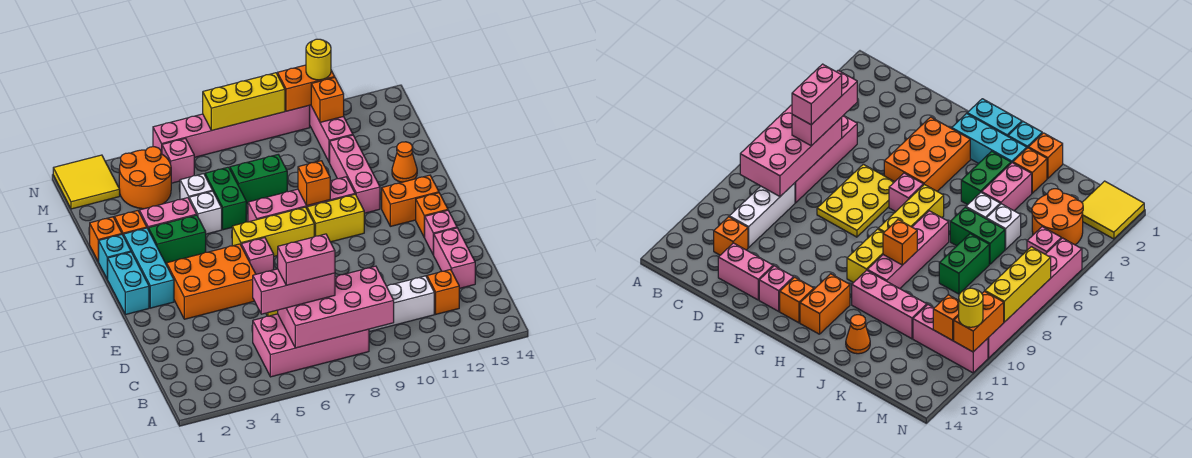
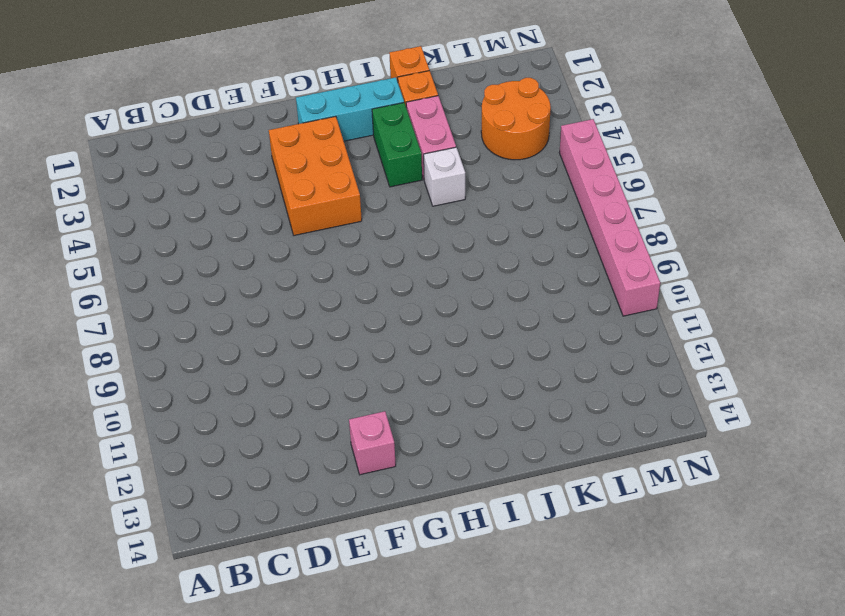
none -> pink brick B5:C8 level 1
none -> white brick C9:C11 level 1
none -> orange brick C12 level 1
none -> pink brick D13:E13 level 1

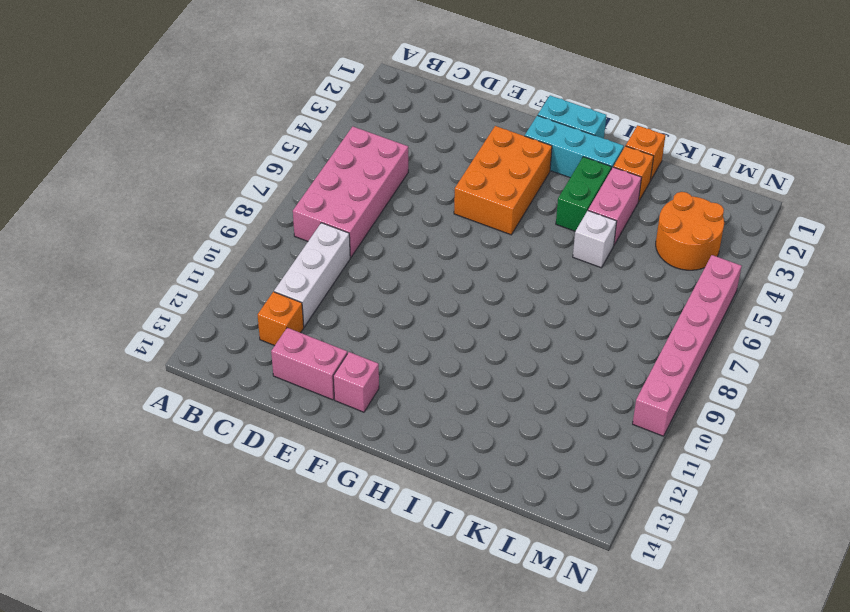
none -> yellow plate E6:F8 level 1
none -> pink brick G6 level 1
none -> orange brick G13 level 1
none -> yellow brick H6:H8 level 1

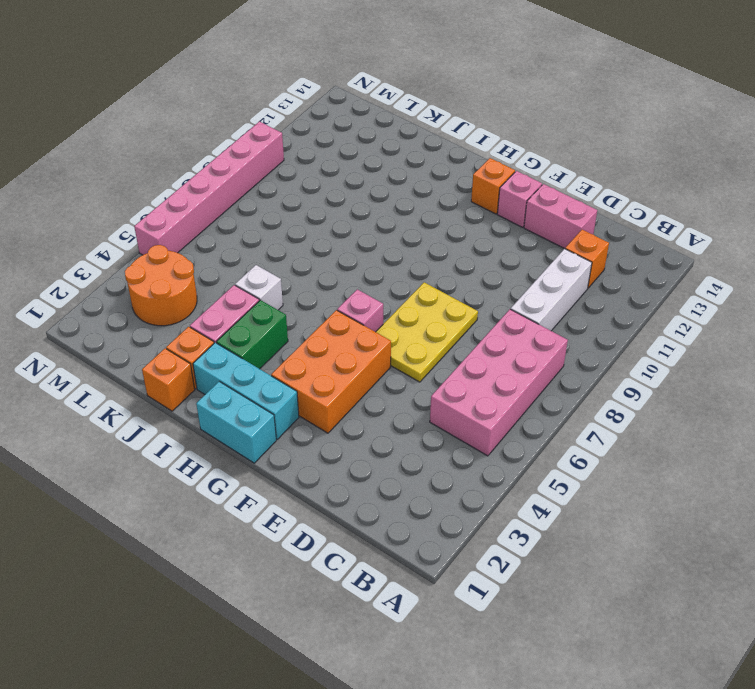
none -> yellow brick H6:H8 level 1
none -> yellow brick H9:H10 level 1
none -> orange brick H12:H13 level 1
none -> cyan brick I1 level 1

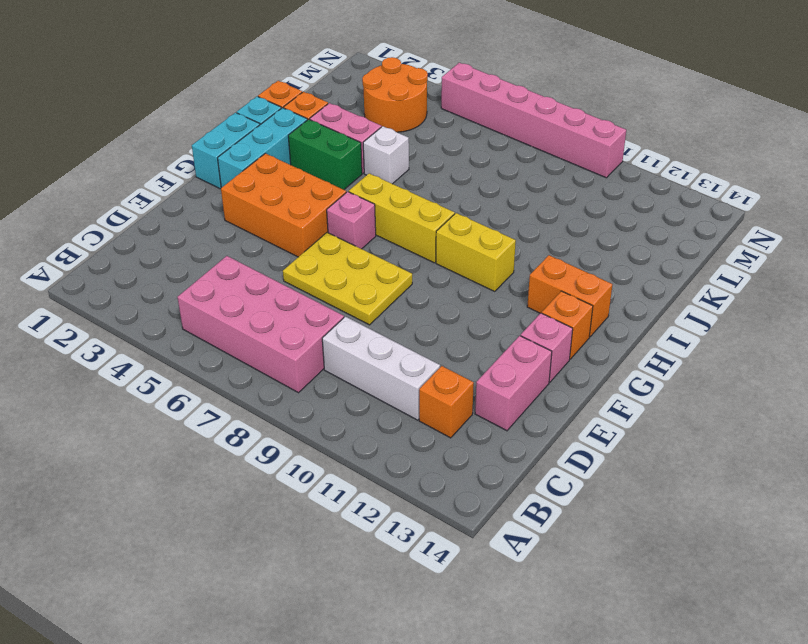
none -> pink brick I7:I10 level 1
none -> pink brick I11:K11 level 1
none -> green brick J6:K6 level 1
none -> orange cone J13 level 1

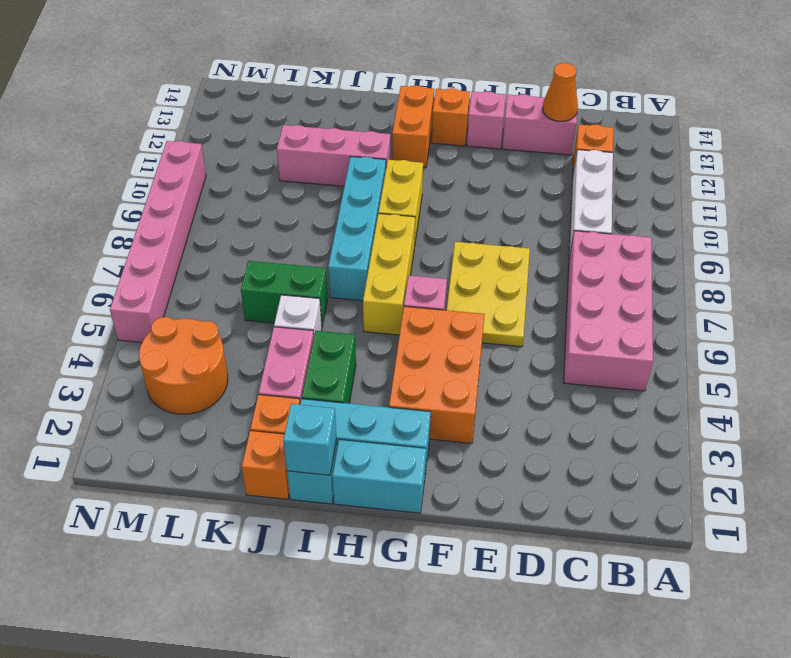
orange cone D13 level 2 -> orange cone J13 level 1
cyan brick I1 level 2 -> none
cyan brick I7:I10 level 1 -> pink brick I7:I10 level 1
none -> white brick K5 level 1
none -> green brick K7:K8 level 1
none -> pink brick L11:N11 level 1
none -> yellow tile M1:N2 level 1

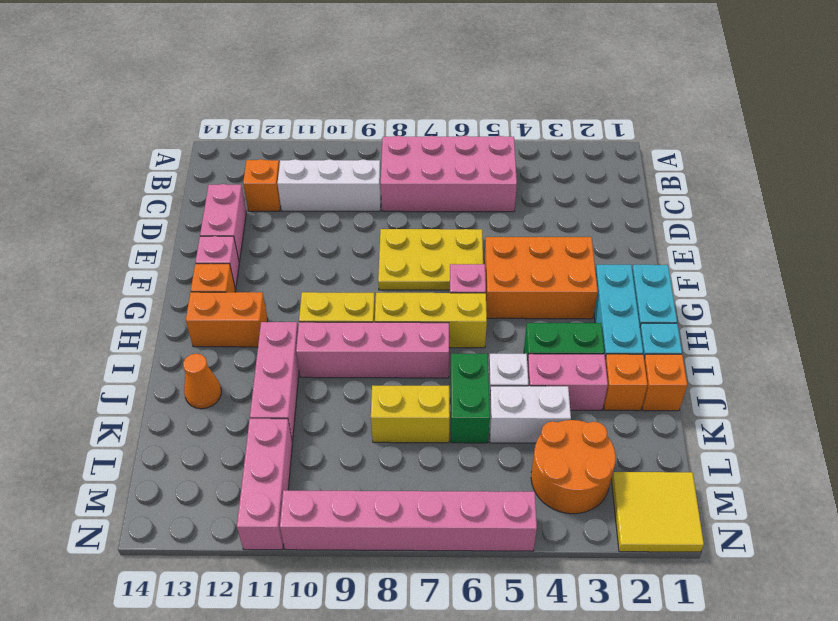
white brick K4:K5 level 1 -> white brick K5 level 1
yellow brick K7:K8 level 1 -> green brick K7:K8 level 1
none -> pink brick M5 level 1
none -> pink brick B6:C9 level 2
none -> orange brick I9 level 2
none -> orange brick M11 level 2

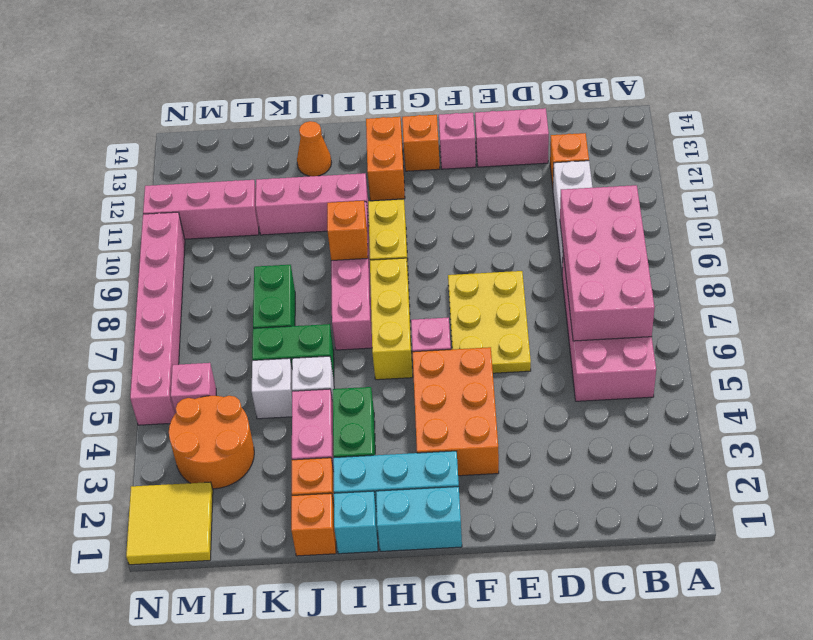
none -> orange brick M11 level 2
none -> yellow brick N7:N9 level 2
none -> orange brick N10:N11 level 2
none -> pink brick C5:C7 level 3

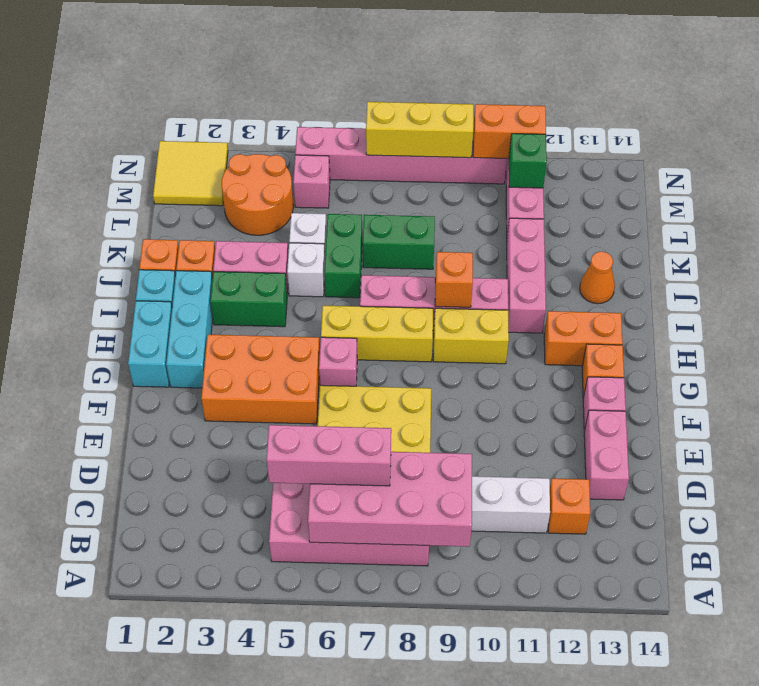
green brick M11 level 2 -> orange brick M11 level 2
none -> yellow round brick N11 level 3
none -> pink brick C6:C7 level 4

